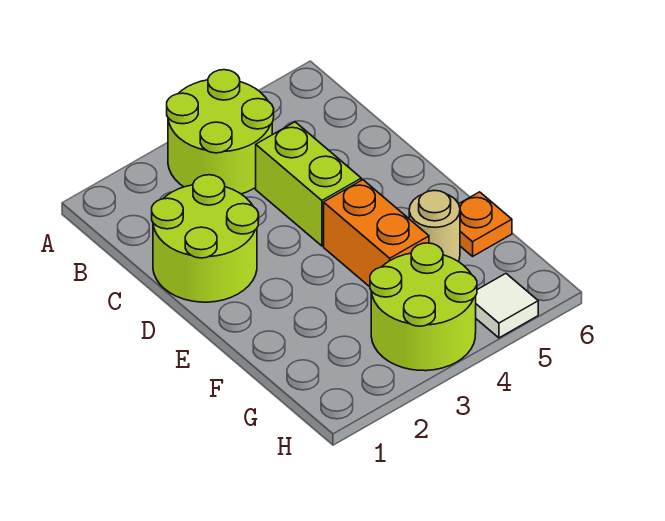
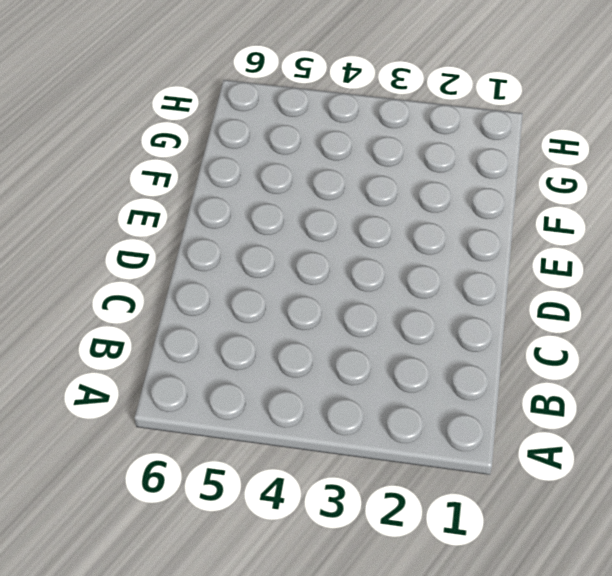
none -> lime round brick A3:B4 level 1
none -> lime round brick C1:D2 level 1

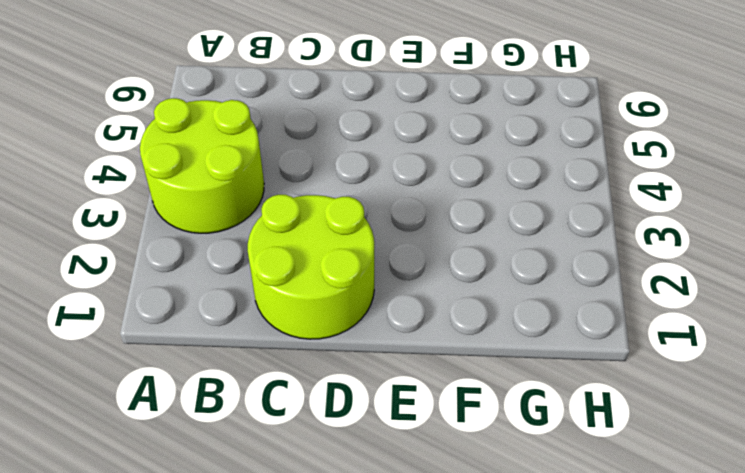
none -> lime brick C4:D4 level 1
none -> orange brick E4:F4 level 1

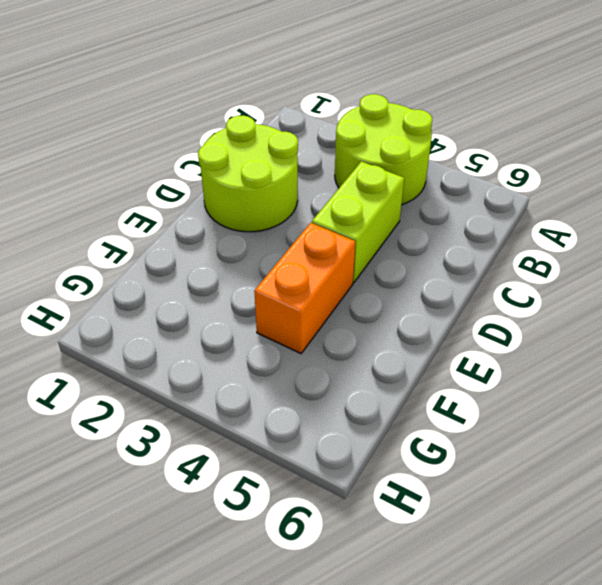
none -> tan round brick F5 level 1
none -> orange plate F6 level 1

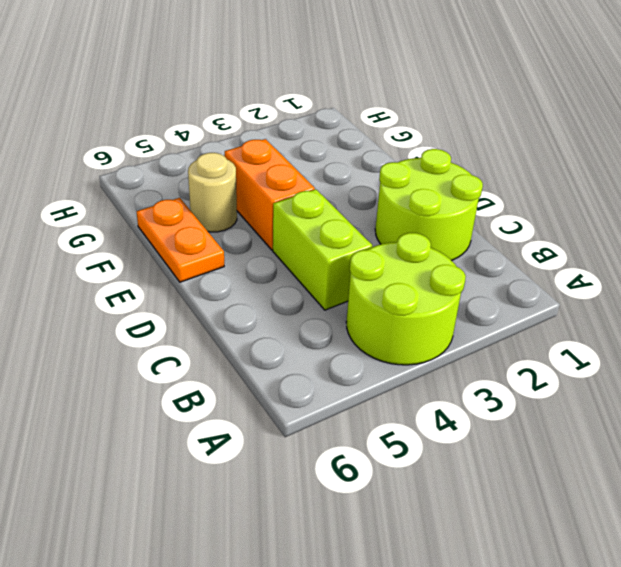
orange plate E6:F6 level 1 -> orange plate F6 level 1
none -> lime round brick G3:H4 level 1
none -> white tile H5 level 1

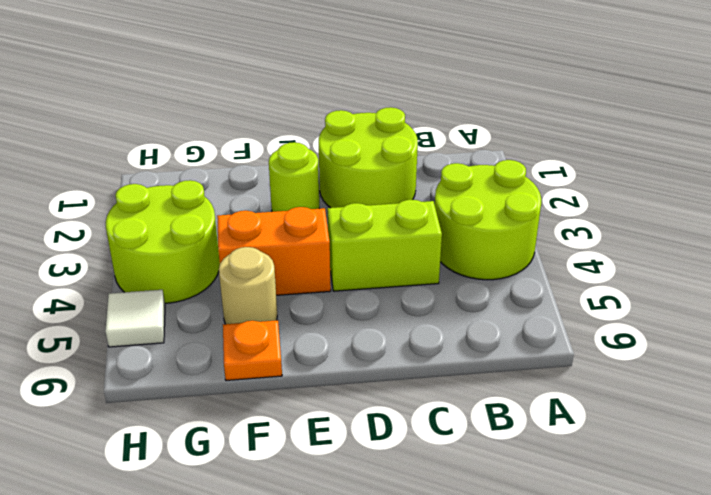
lime round brick E2 level 1 -> none

